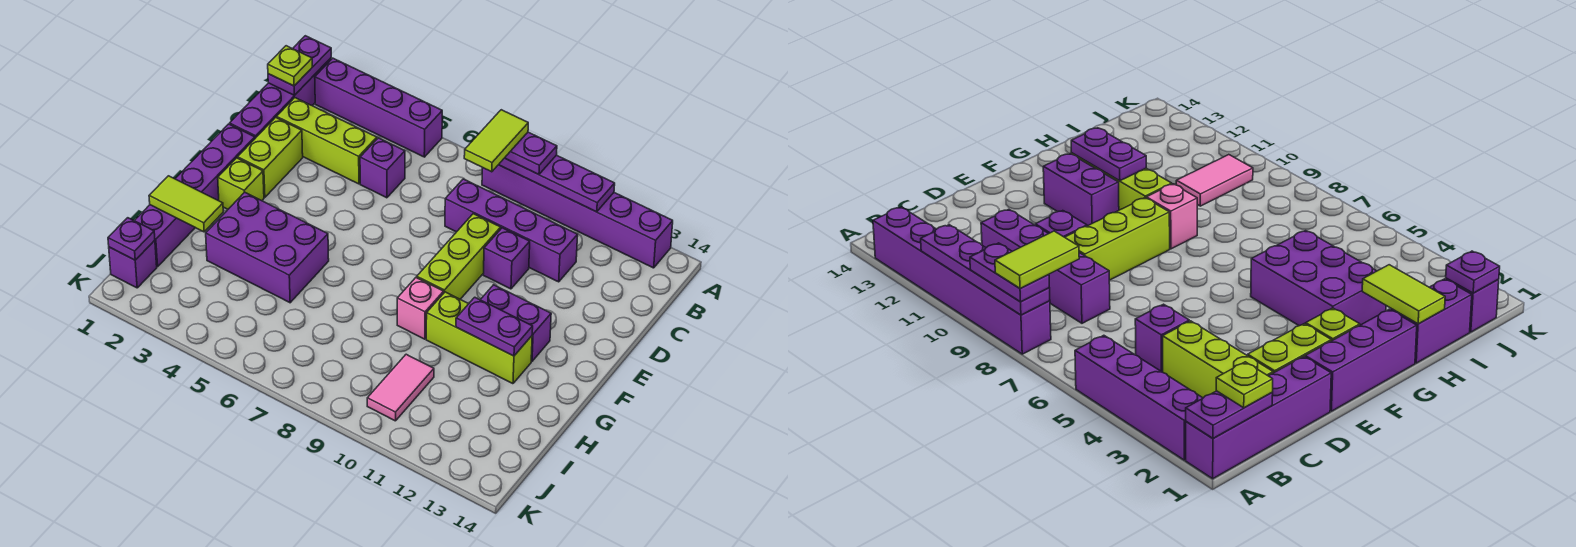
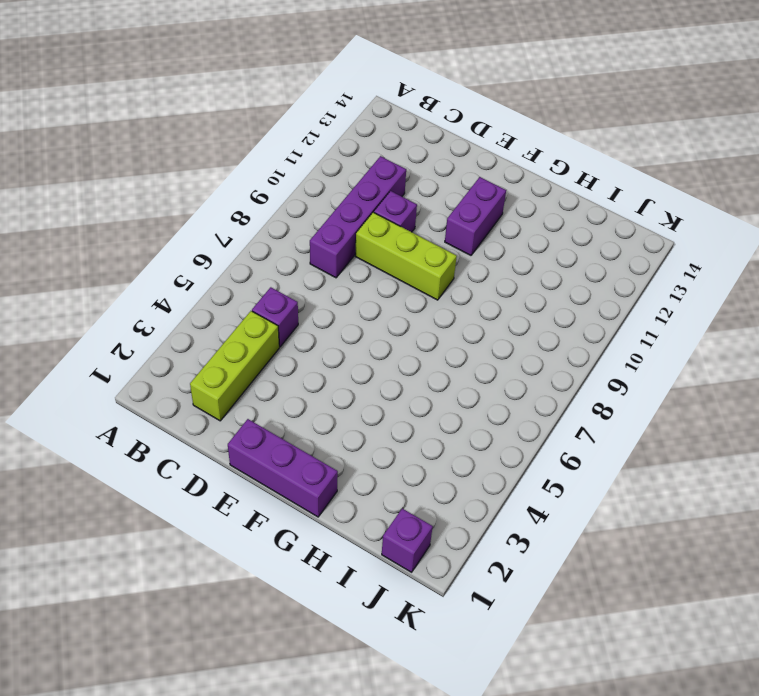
none -> purple brick A1:D1 level 1
none -> purple brick A2:A5 level 1
none -> purple brick A8:A13 level 1

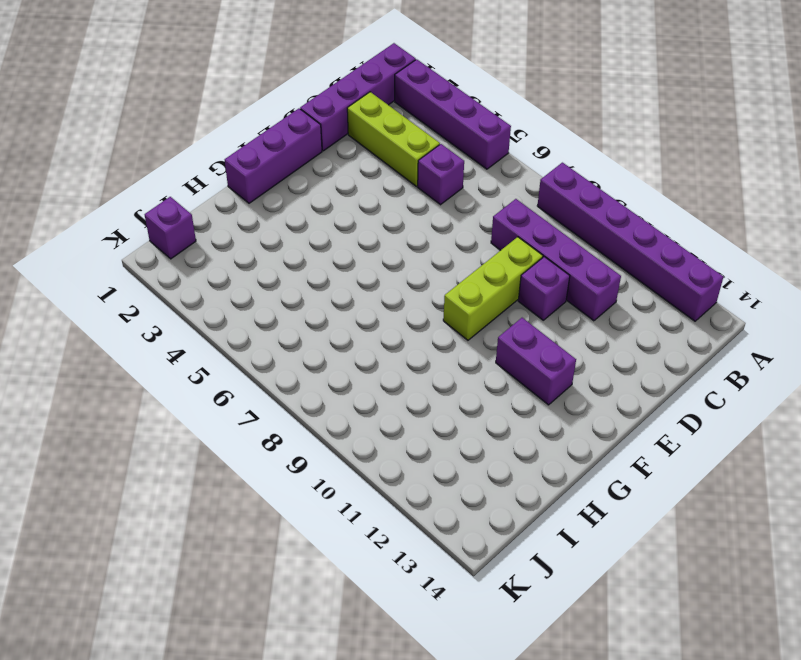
none -> lime brick D2:E2 level 1
none -> lime brick F2 level 1
none -> purple brick G3:H5 level 1

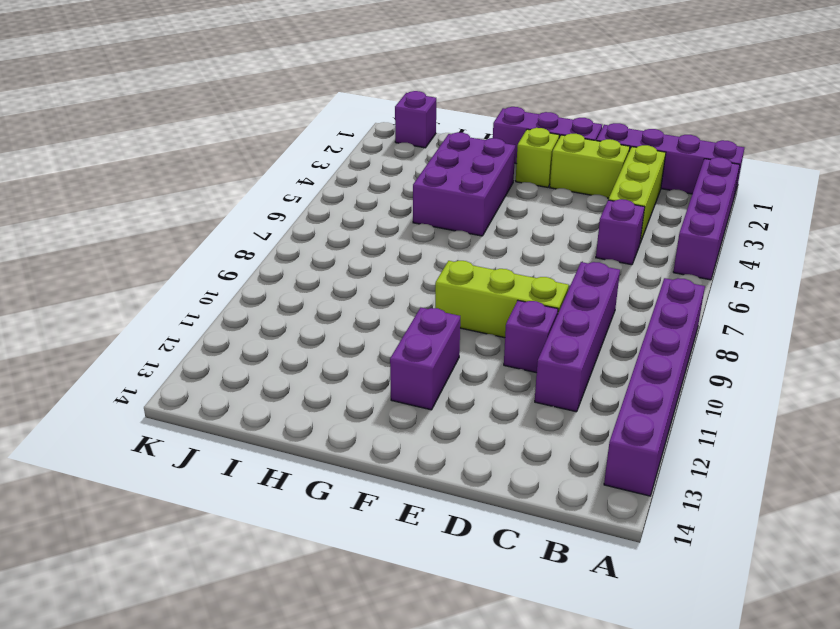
none -> pink brick G9 level 1
none -> lime brick G10:G12 level 1
none -> purple brick H1:I1 level 1

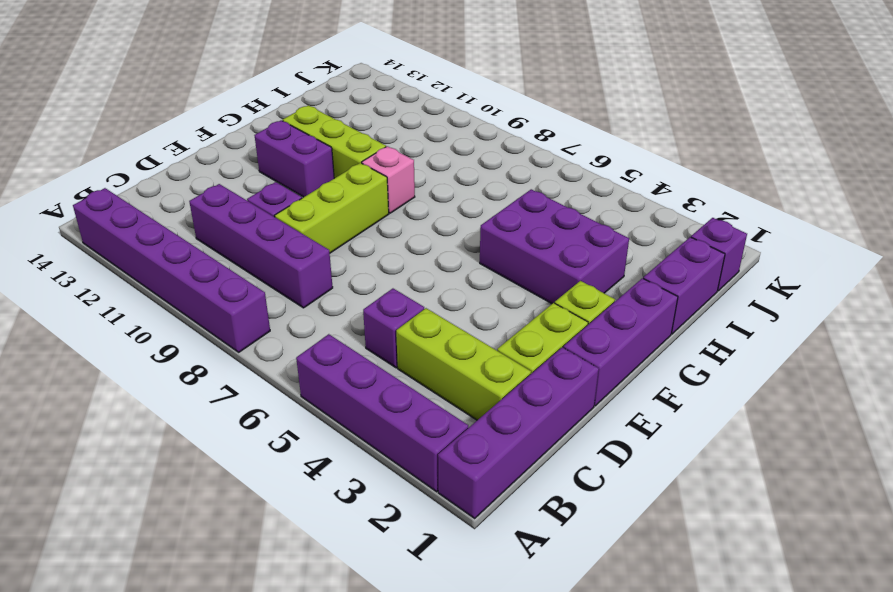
none -> pink tile I10:J10 level 1
none -> purple plate A1:B1 level 2
none -> purple plate A8:A11 level 2

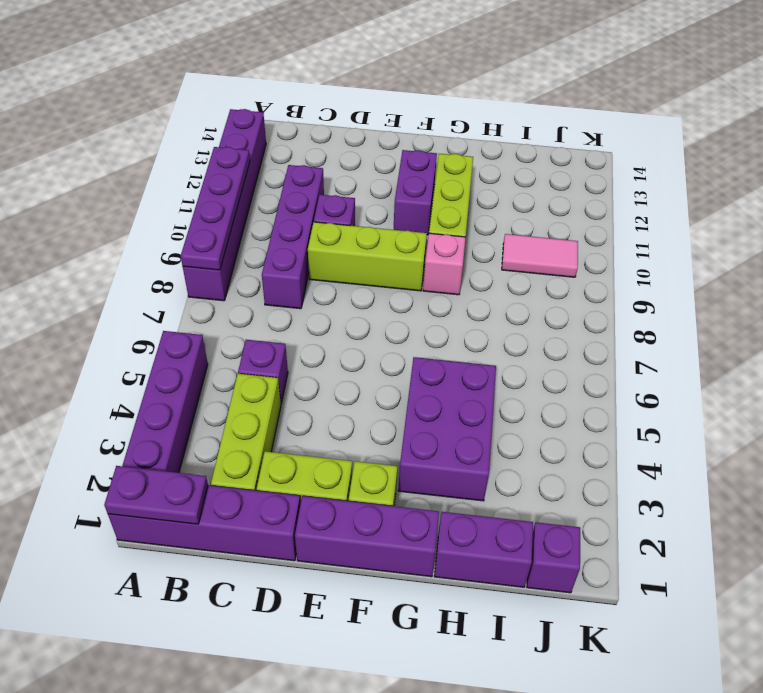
none -> purple plate G11:G12 level 2
none -> lime tile H1:H2 level 2
none -> purple plate J1 level 2

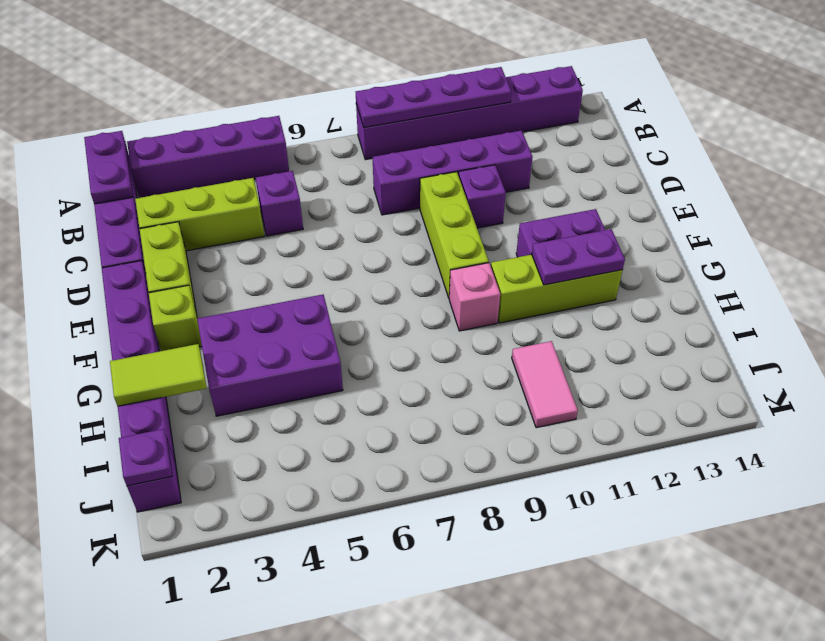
none -> purple plate A8:A9 level 3
none -> lime plate B1 level 3
none -> lime tile A8:B8 level 4

